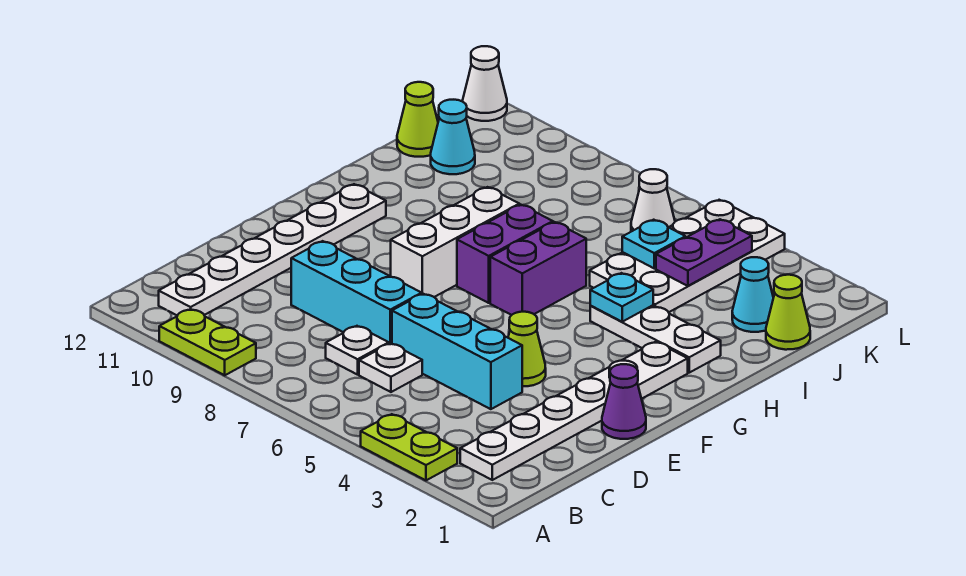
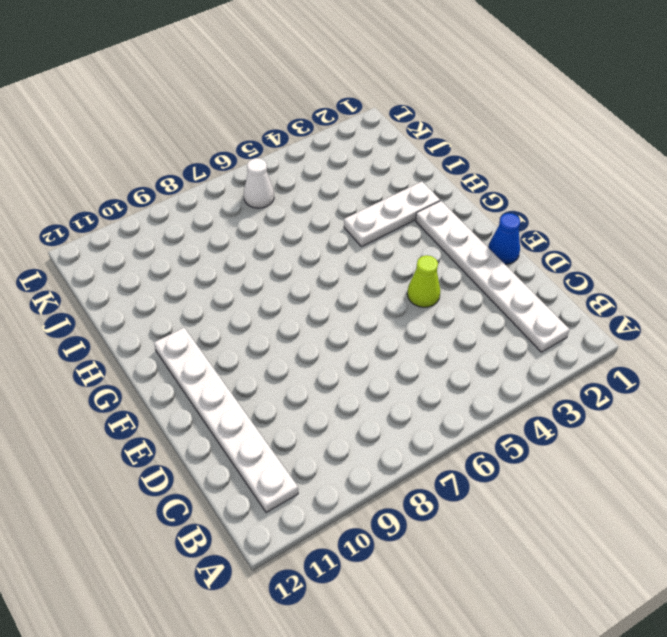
blue cone E1 level 1 -> purple cone E1 level 1
none -> lime plate A3:A4 level 1
none -> lime plate A9:A10 level 1
none -> white plate C6 level 1

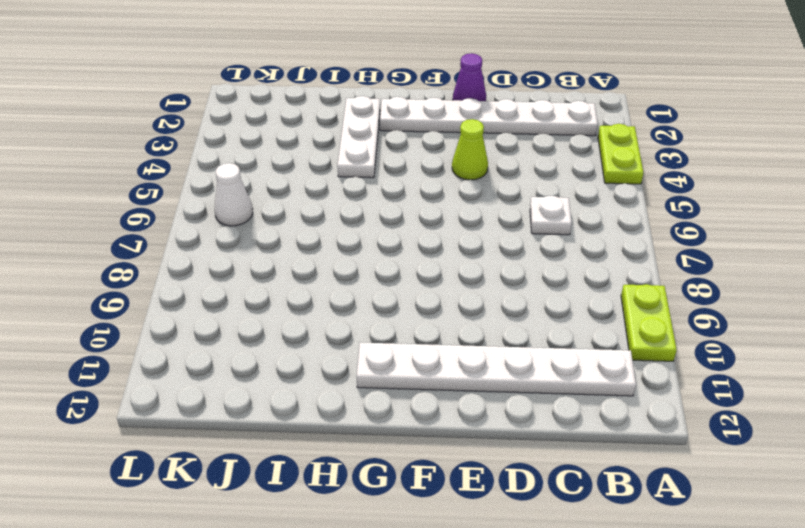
none -> white plate C7 level 1
none -> cyan brick D4:D6 level 1
none -> cyan brick D7:D9 level 1

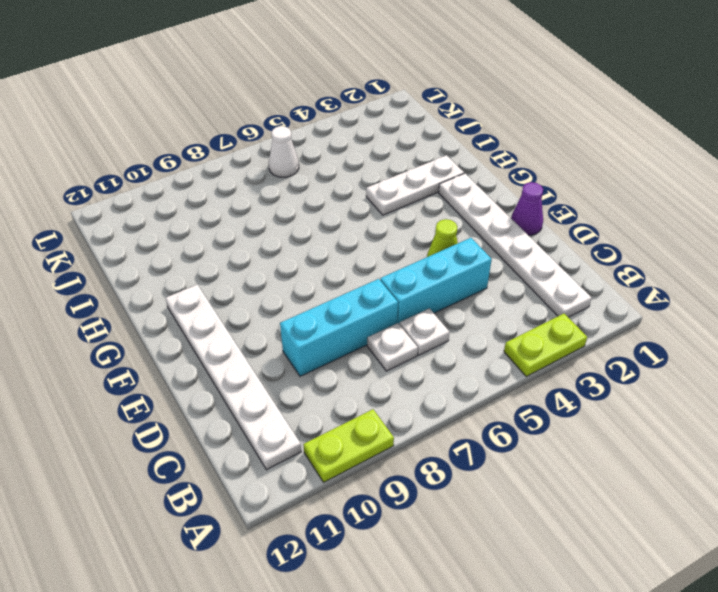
none -> white brick F8:H8 level 1
none -> purple brick G6:H6 level 1
none -> purple brick G7:H7 level 1

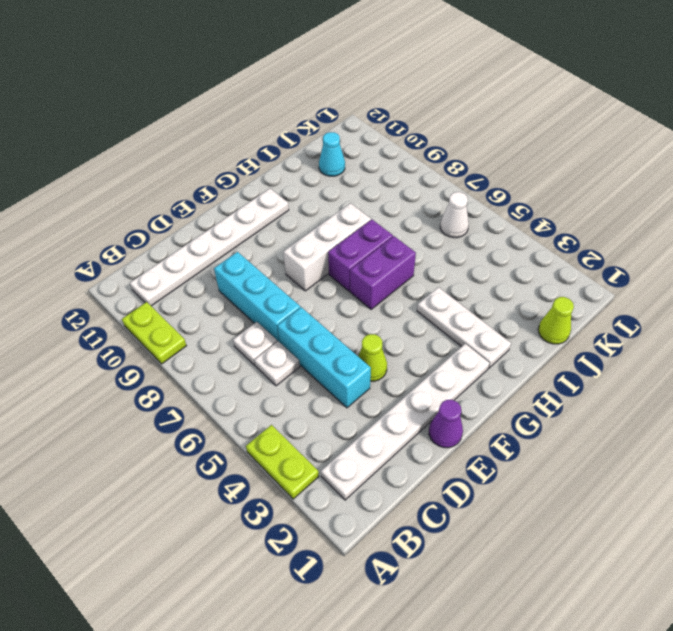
none -> white plate I4:L5 level 1
none -> cyan cone J2 level 1
none -> lime cone J12 level 1

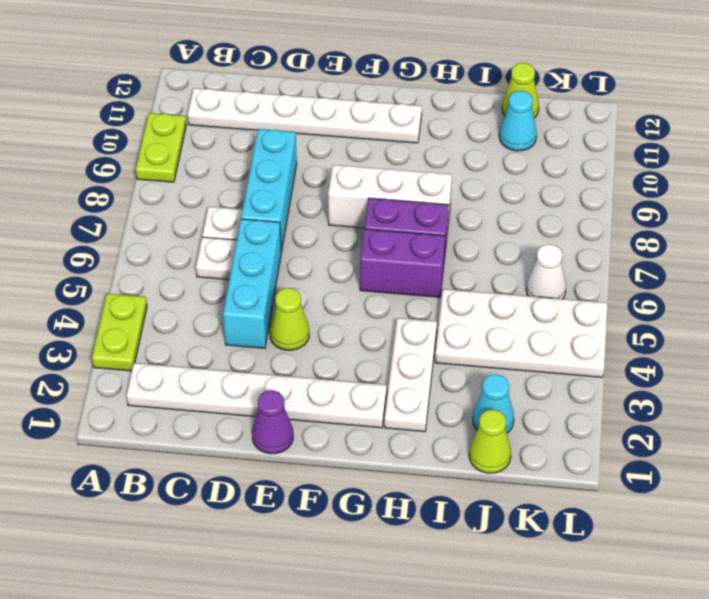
none -> white cone L12 level 1
none -> cyan plate H4 level 2
none -> purple plate J4:K4 level 2

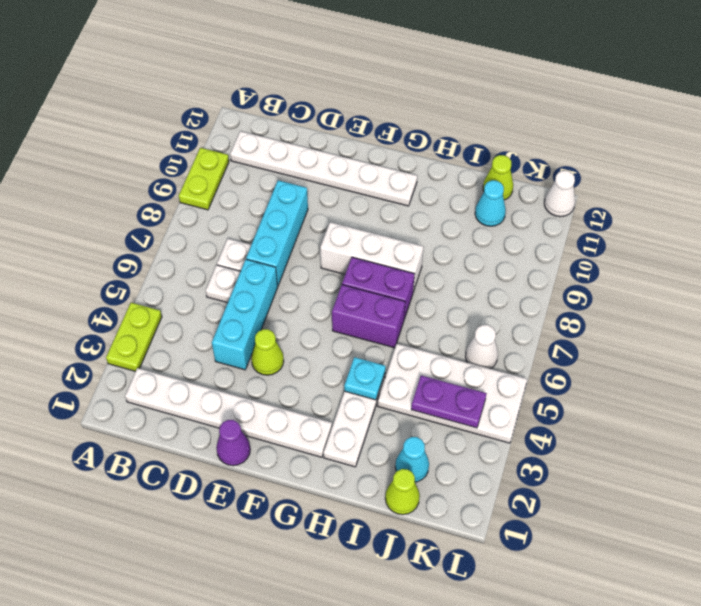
none -> cyan plate J5 level 2

